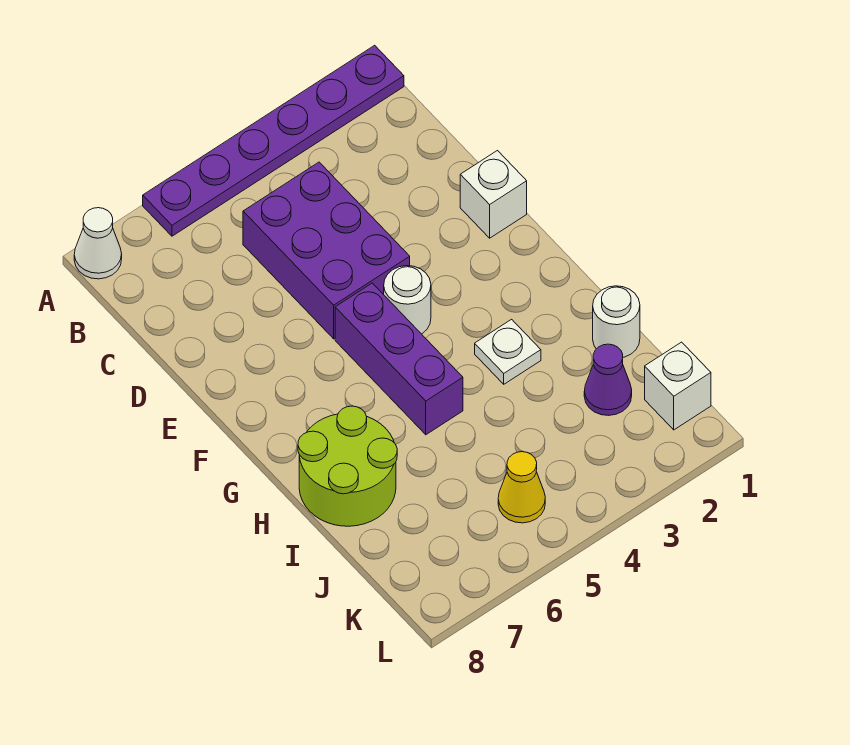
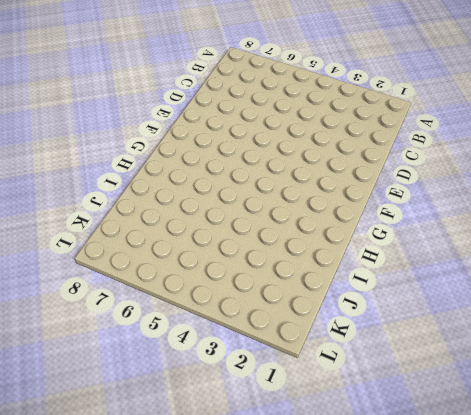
none -> purple plate A1:A6 level 1
none -> white cone A8 level 1
none -> purple brick C4:E5 level 1

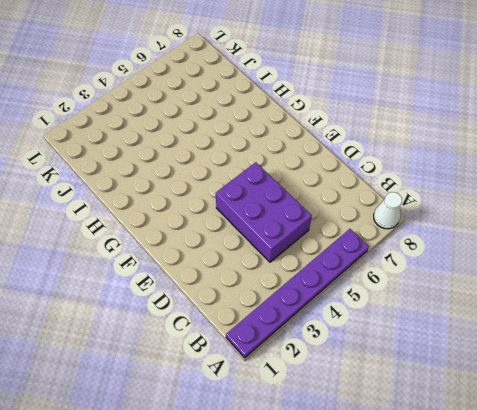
none -> white brick E1 level 1
none -> white round brick F4 level 1
none -> purple brick F5:H5 level 1

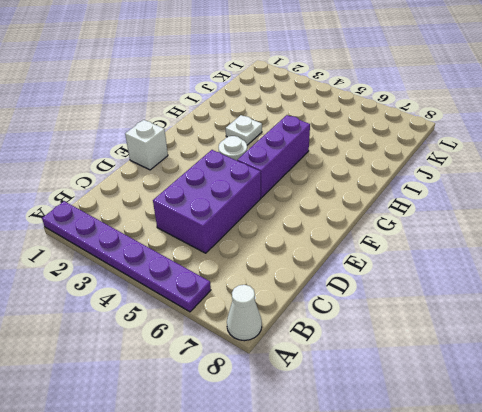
none -> lime round brick H7:I8 level 1
none -> white round brick I1 level 1
none -> purple cone J2 level 1

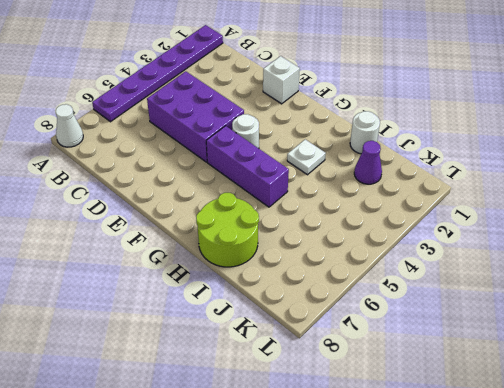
none -> white brick K1 level 1
none -> yellow cone K5 level 1

